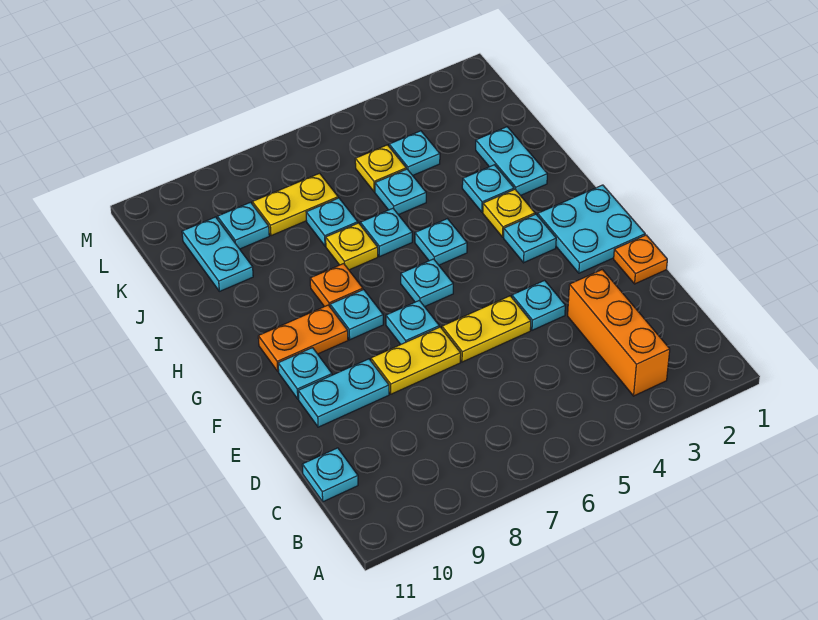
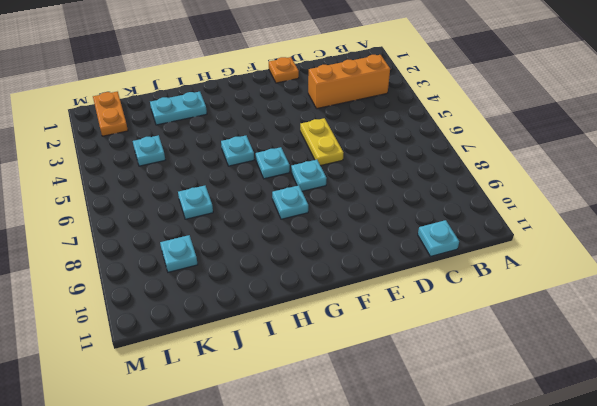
orange plate L1:L2 level 1 -> orange plate G9:G10 level 1
none -> cyan plate E4 level 1
none -> yellow plate E7:E8 level 1
none -> cyan plate E9:E10 level 1

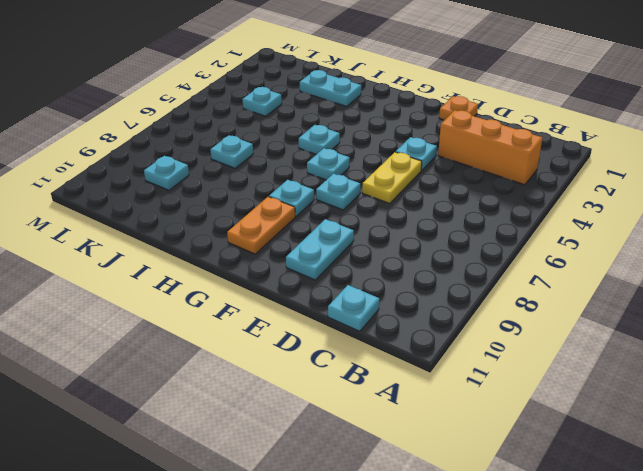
none -> yellow plate E7:E8 level 1
none -> cyan plate F1:G2 level 1
none -> cyan plate F10 level 1

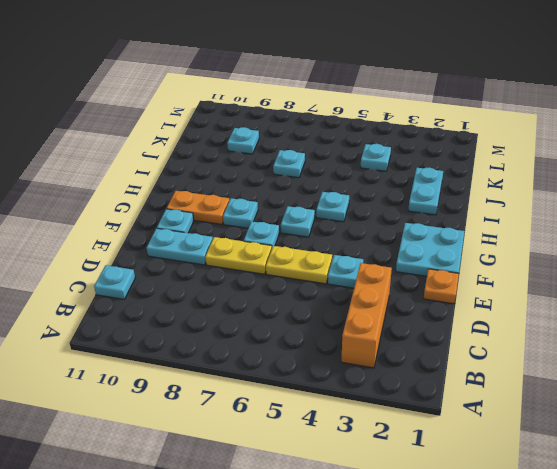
none -> cyan plate G3 level 1
none -> yellow plate H3 level 1
none -> orange plate H8 level 1

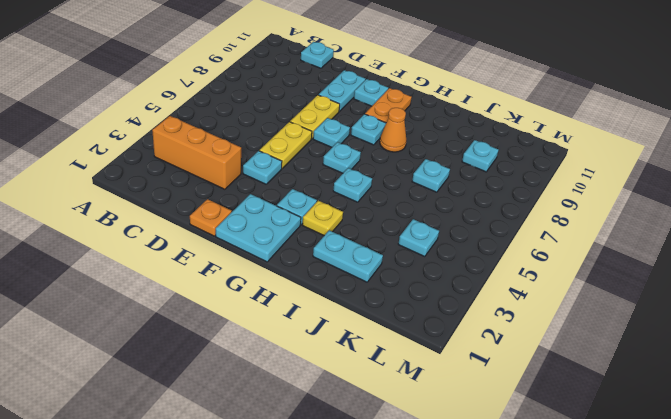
orange cone H8 level 1 -> orange plate H8 level 1
none -> cyan plate I3 level 1
none -> cyan plate I6 level 1
none -> yellow plate I7 level 1

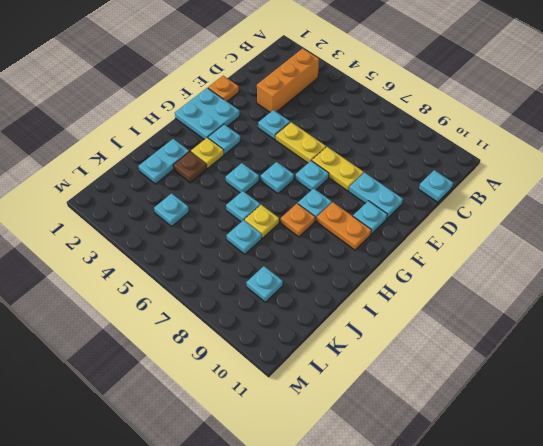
brown plate I3 level 1 -> cyan plate I3 level 1
none -> cyan plate J5 level 1
none -> cyan plate J10:K10 level 1
none -> yellow plate K5 level 1

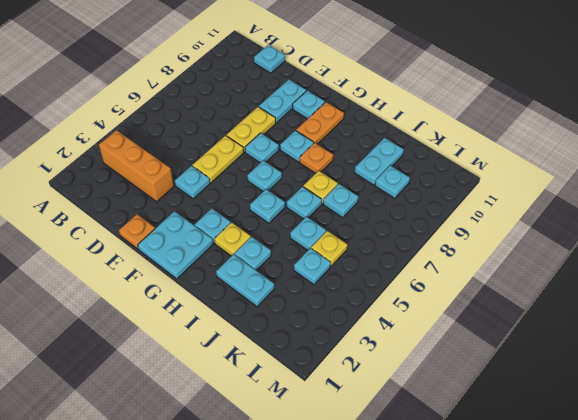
cyan plate J9:J10 level 1 -> cyan plate J10:K10 level 1
none -> yellow plate K7:K8 level 1

